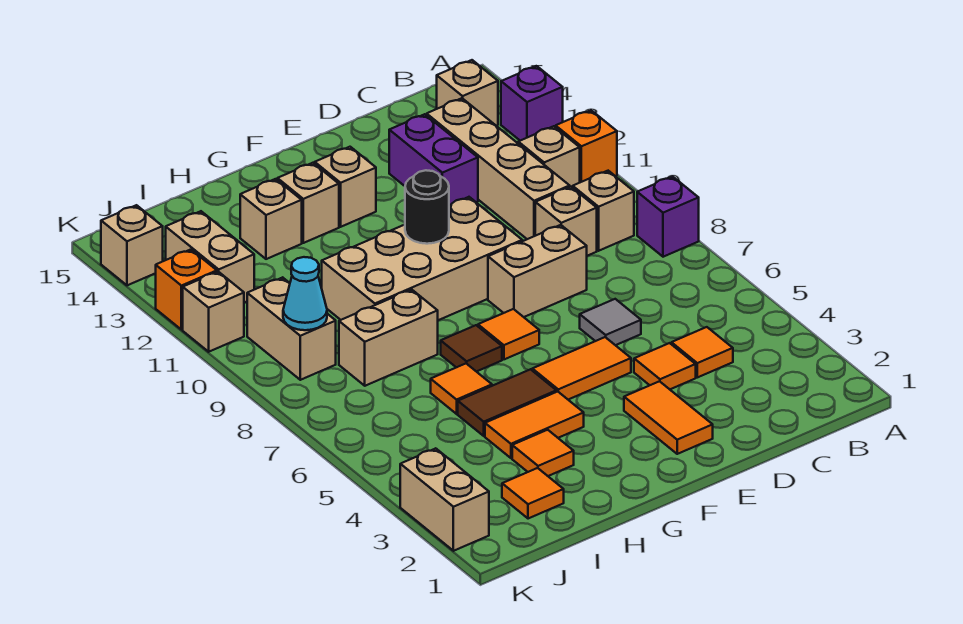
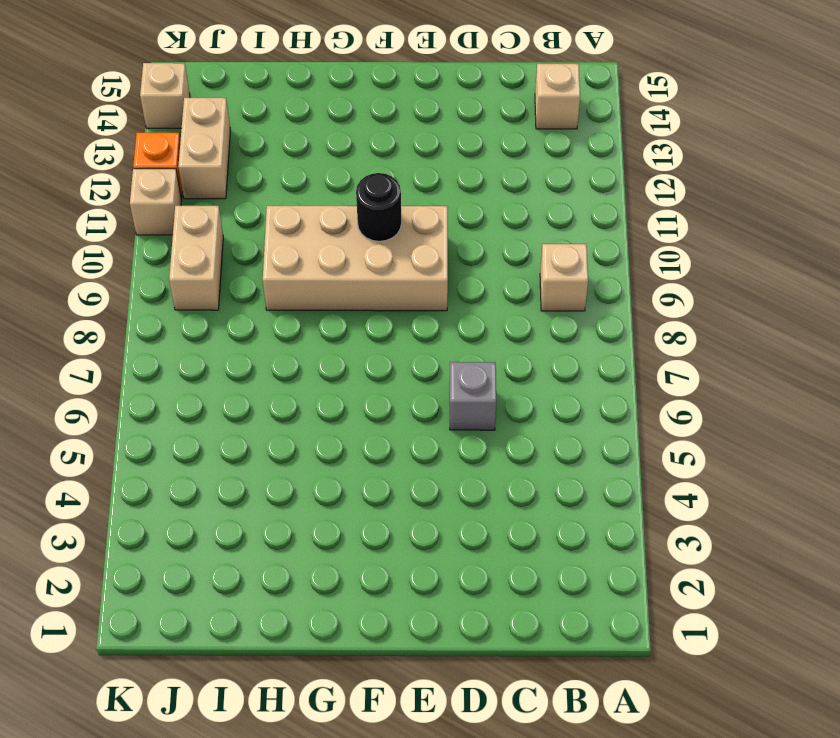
grey brick D6 level 1 -> grey tile D6 level 1
none -> purple brick A8 level 1
none -> orange brick A11 level 1
none -> purple brick A13 level 1
none -> tan brick B11 level 1

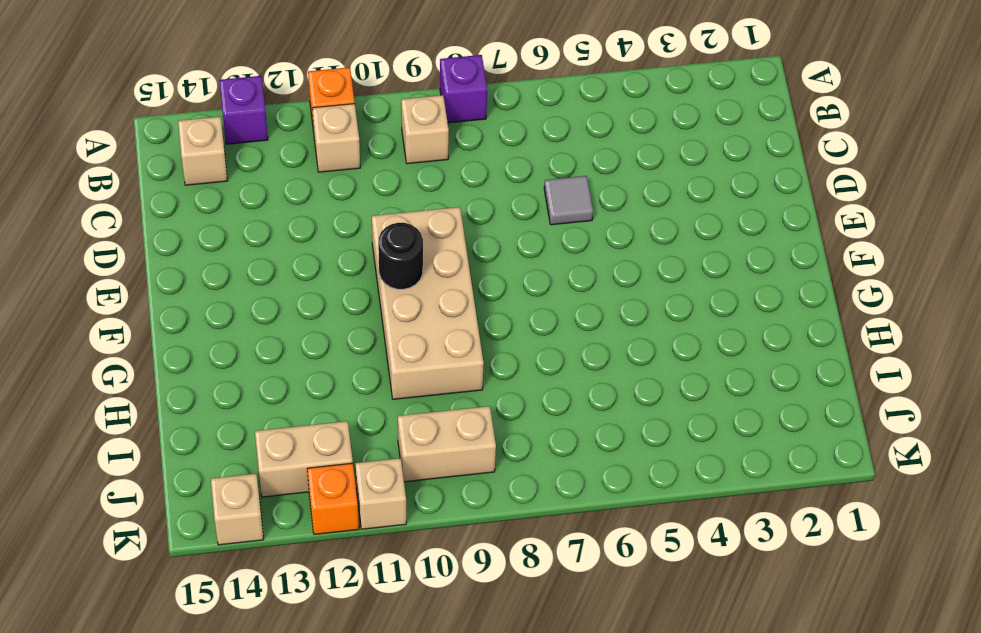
none -> orange tile C4 level 1
none -> tan brick C9 level 1
none -> tan brick C10:C13 level 1
none -> orange tile D4 level 1

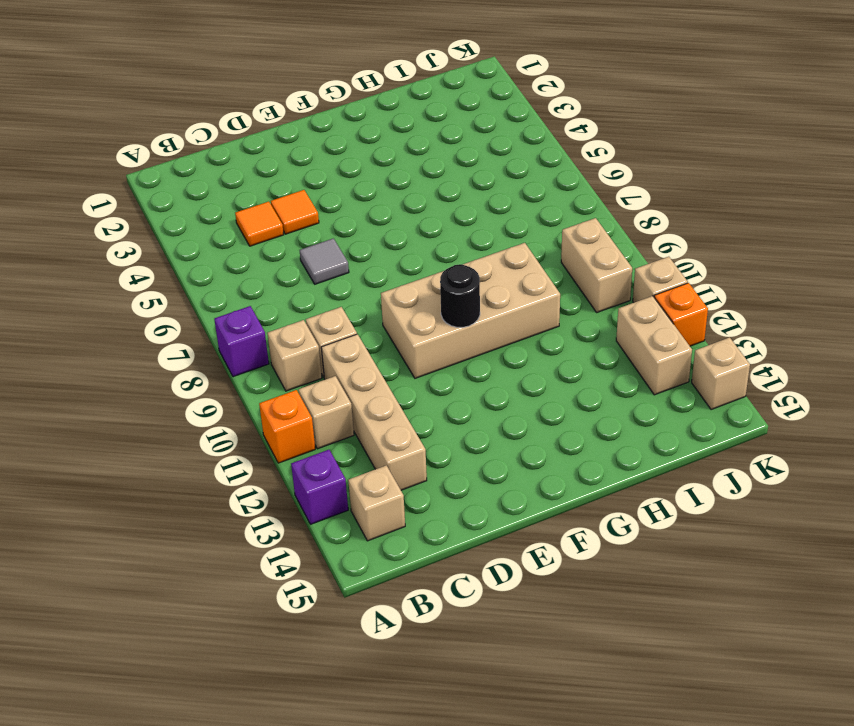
none -> tan brick D8:E8 level 1
none -> purple brick D12:D13 level 1
none -> orange tile E2:E3 level 1
none -> orange tile E5:F5 level 1

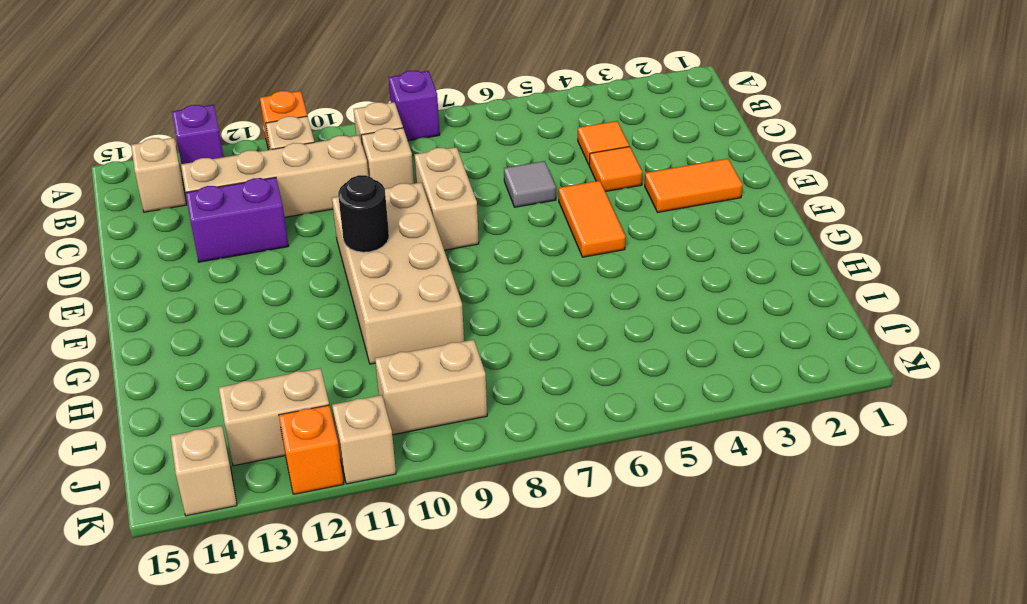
none -> orange tile F7 level 1
none -> tan brick F13 level 1
none -> orange tile G4:H4 level 1
none -> brown tile G5:H5 level 1

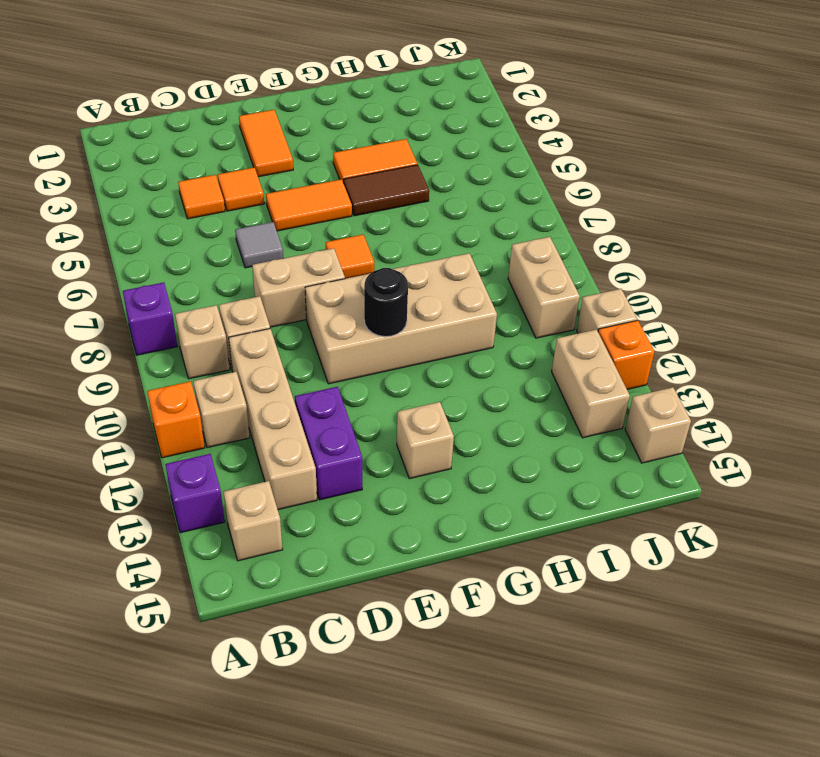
none -> brown tile G7 level 1
none -> tan brick G13 level 1
none -> orange tile H3 level 1
none -> orange tile H6 level 1

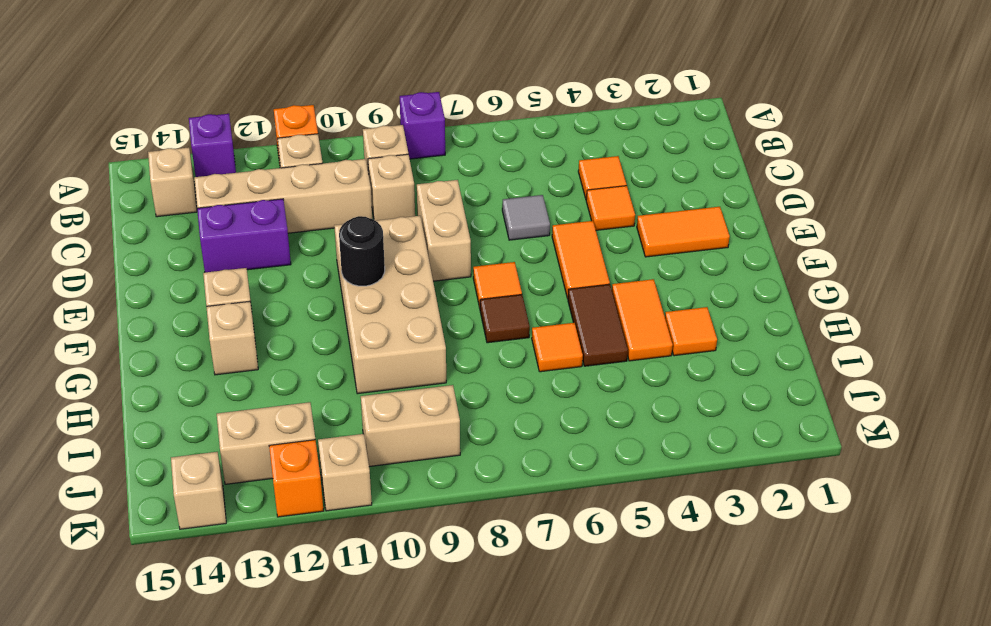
none -> tan brick H8:I8 level 1
none -> tan brick H13 level 1
none -> orange tile I2 level 1
none -> tan brick K2:K3 level 1

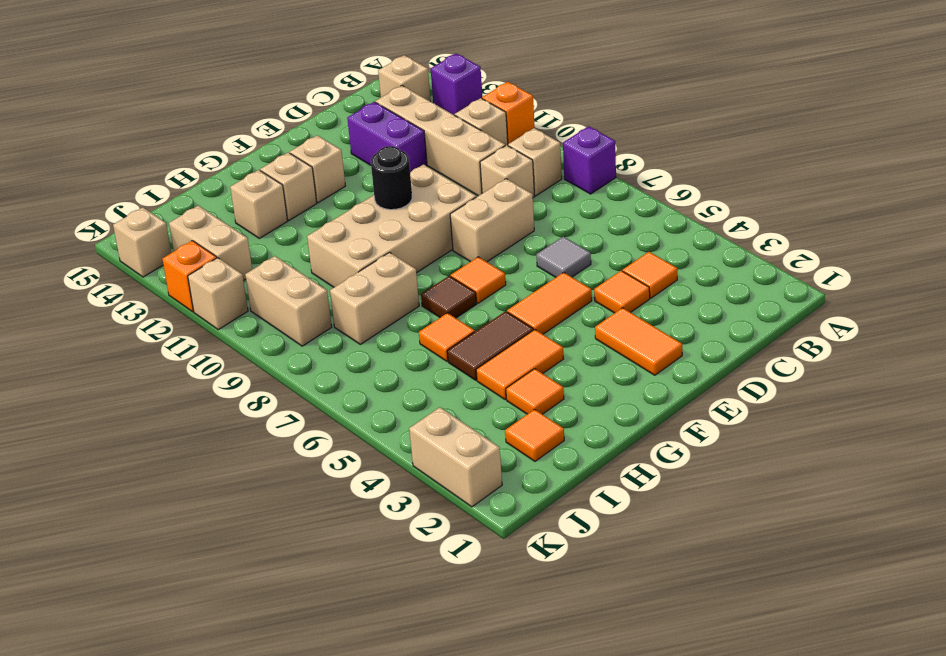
none -> cyan cone J9 level 2

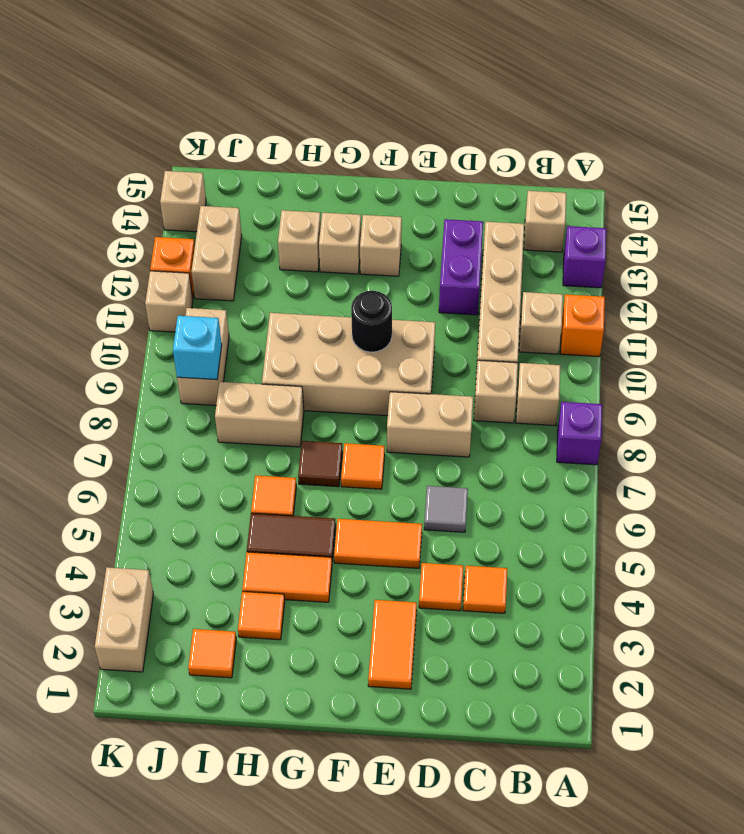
cyan brick J9 level 2 -> cyan cone J9 level 2

